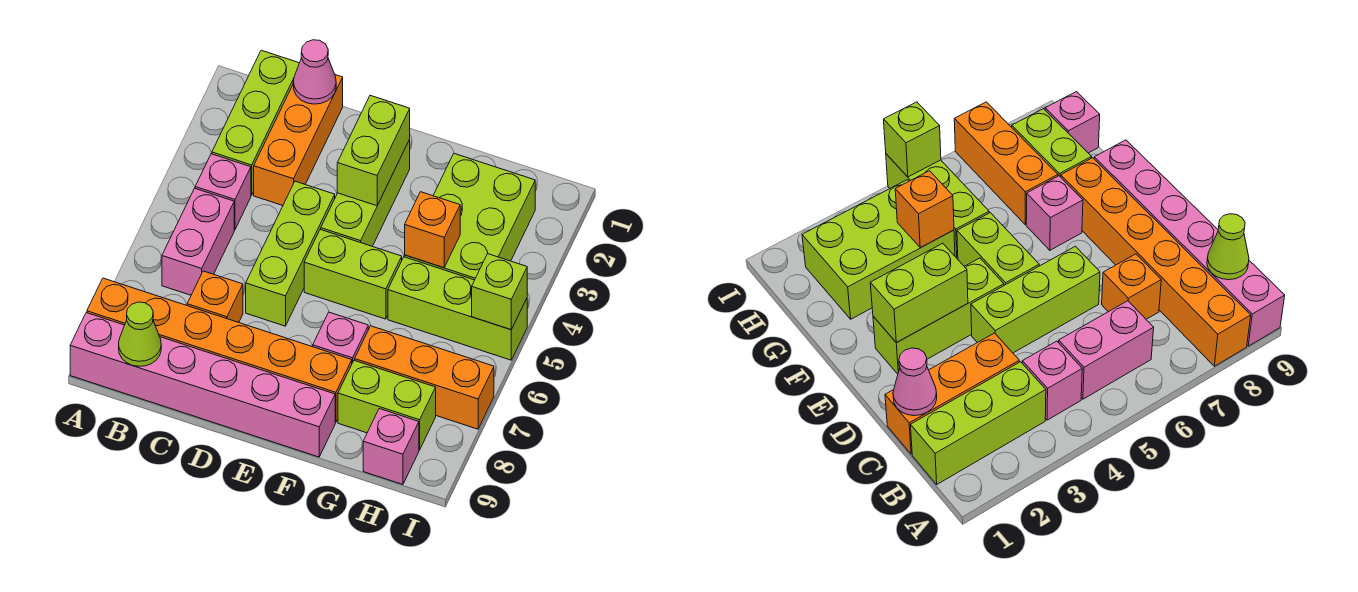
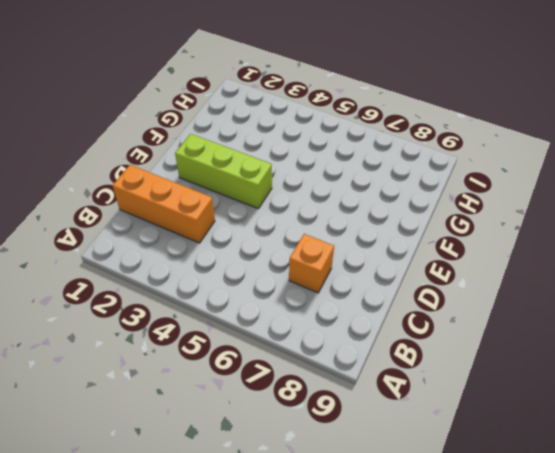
none -> orange brick A8:F8 level 1
none -> pink brick A9:F9 level 1
none -> lime brick B1:B3 level 1

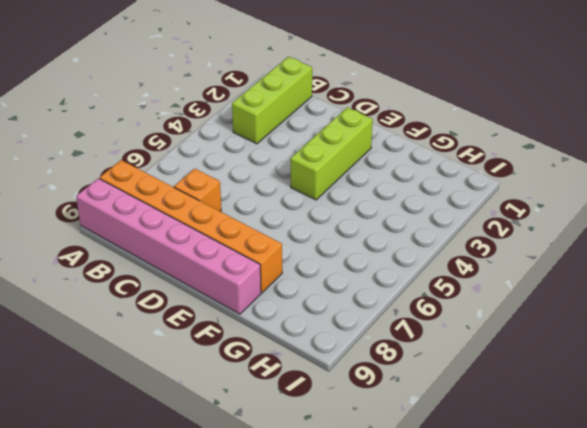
none -> pink brick B4 level 1
none -> pink brick B5:B6 level 1
none -> orange brick C1:C3 level 1

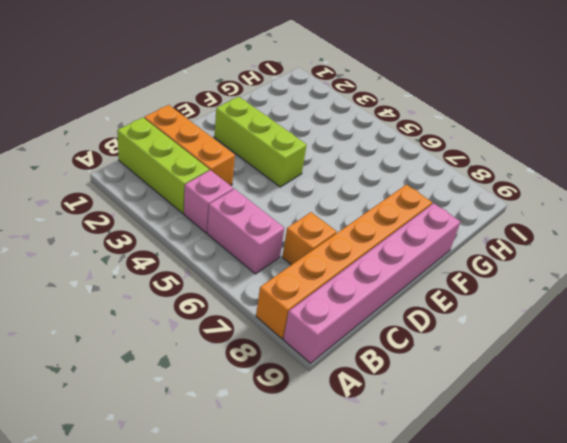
none -> lime brick D4:D6 level 1
none -> lime brick E5:F5 level 1
none -> pink brick F7 level 1

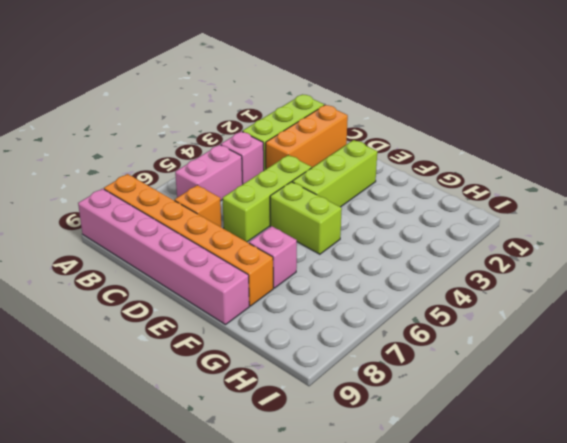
none -> lime brick G2:H4 level 1
none -> lime brick G5:I5 level 1
none -> orange brick G7:I7 level 1

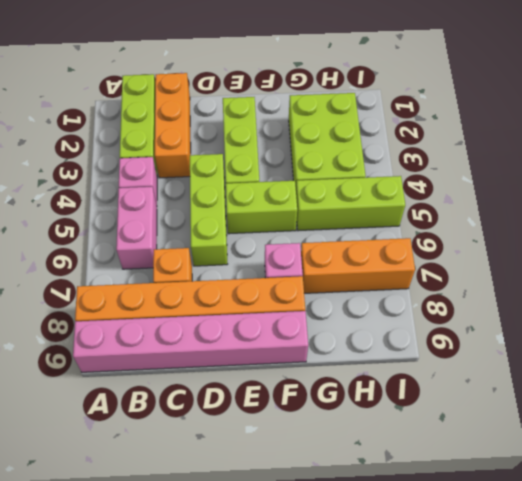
none -> lime brick G8:H8 level 1
none -> pink brick H9 level 1
none -> lime cone B9 level 2

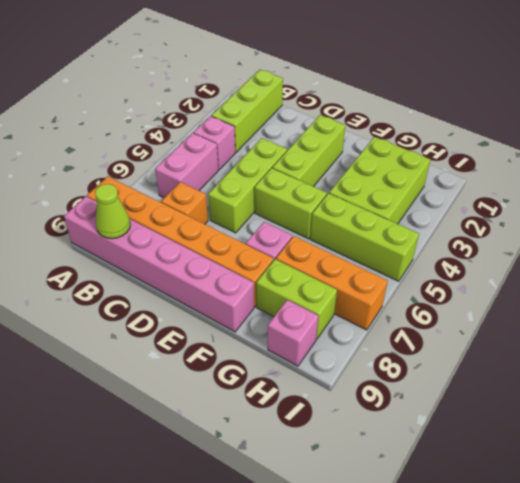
none -> orange brick C1:C3 level 1
none -> pink cone C1 level 2
none -> lime brick E2:E3 level 2

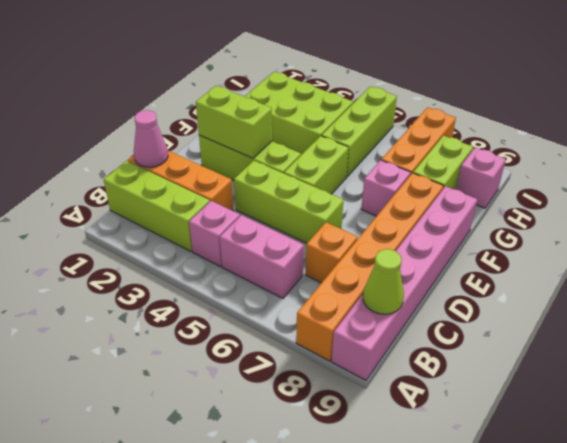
none -> orange brick G4 level 2
none -> lime brick I5 level 2

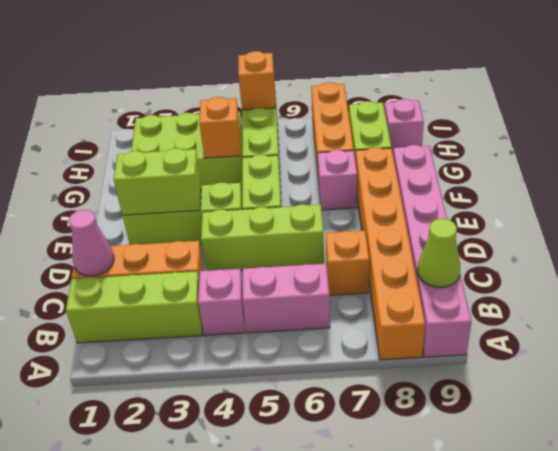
orange brick I5 level 2 -> lime brick I5 level 2

